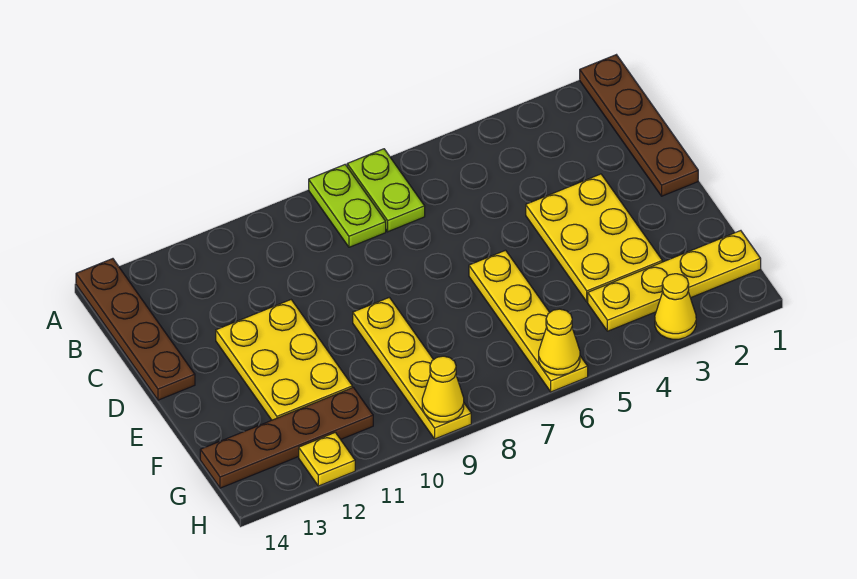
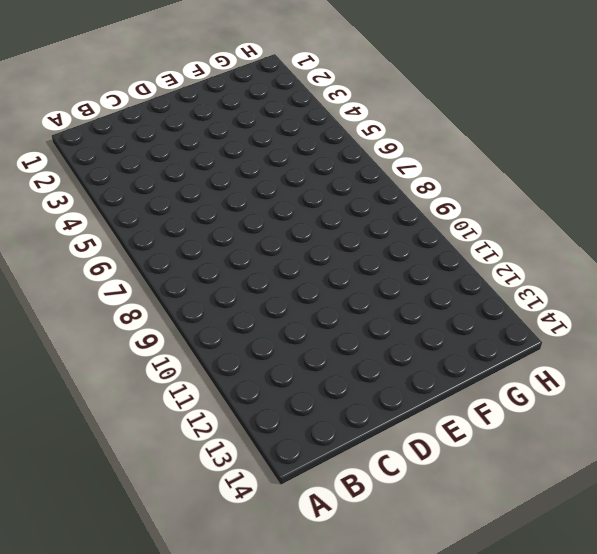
none -> brown plate A1:D1 level 1
none -> lime plate A7:B7 level 1
none -> lime plate A8:B8 level 1

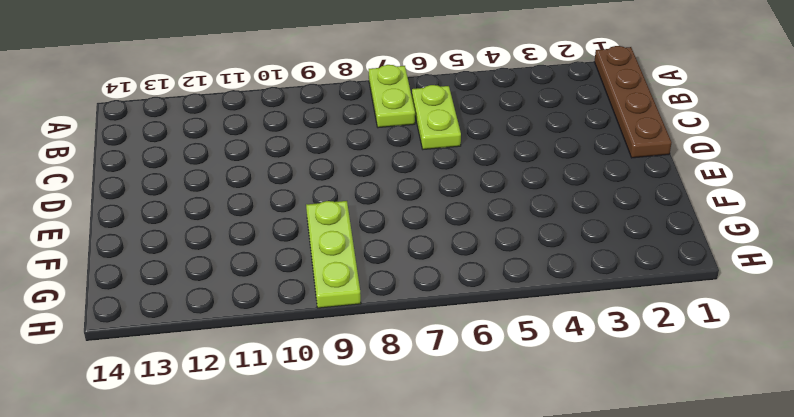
lime plate B6:C6 level 1 -> lime plate A8:B8 level 1
lime plate F9:H9 level 1 -> yellow plate E9:H9 level 1
none -> brown plate A14:D14 level 1
none -> yellow plate D3:F4 level 1
none -> yellow plate D11:F12 level 1

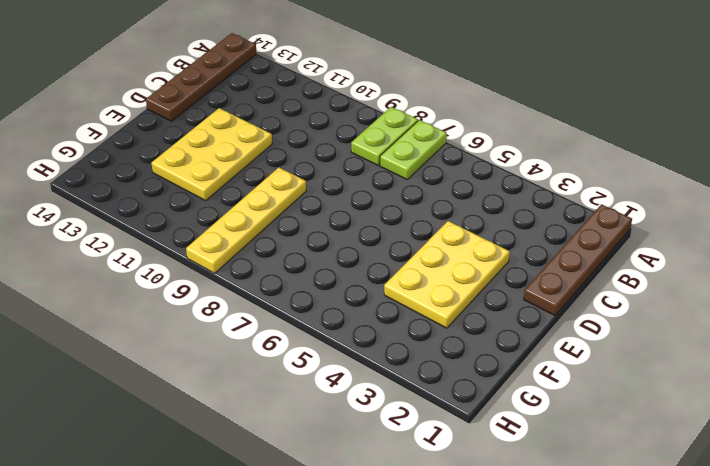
none -> yellow plate E6:H6 level 1
none -> yellow plate G1:G4 level 1
none -> brown plate G11:G14 level 1

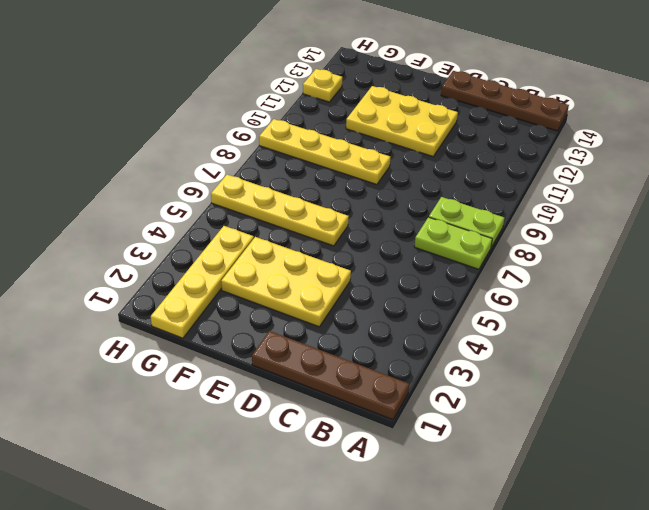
none -> brown plate G11:G14 level 1
none -> yellow cone H3 level 1
none -> yellow cone H6 level 2

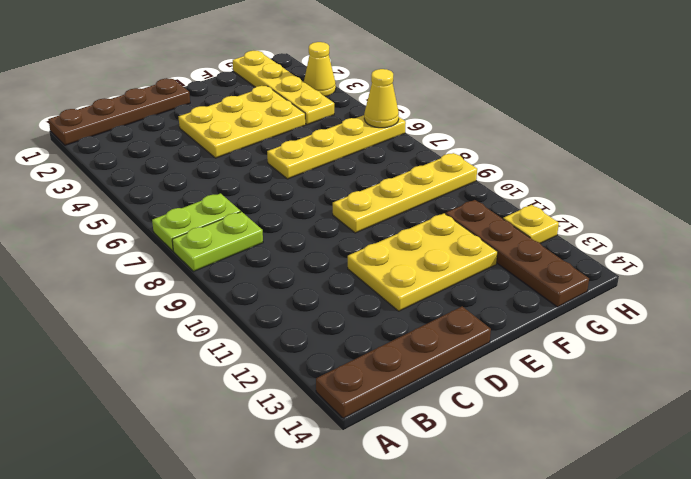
none -> yellow cone H9 level 2

